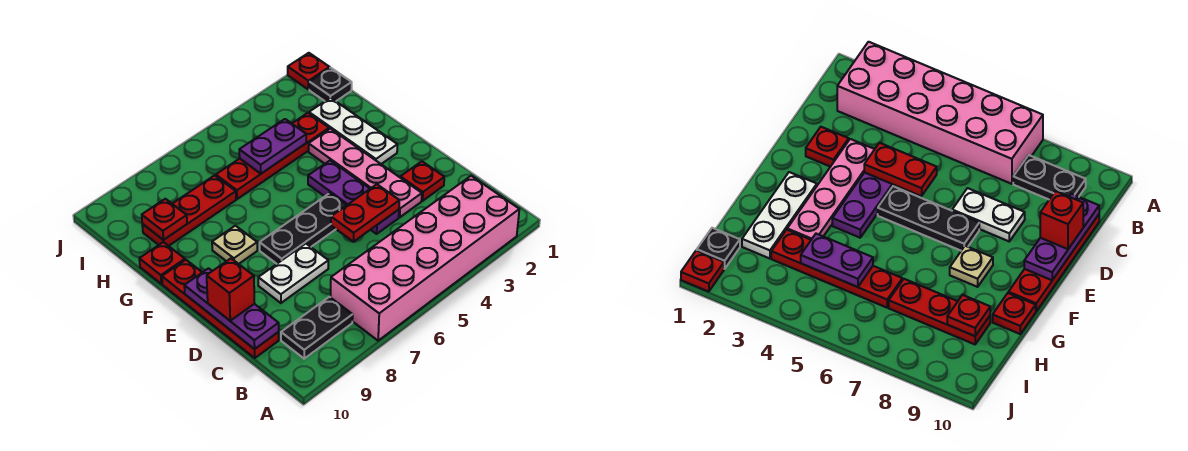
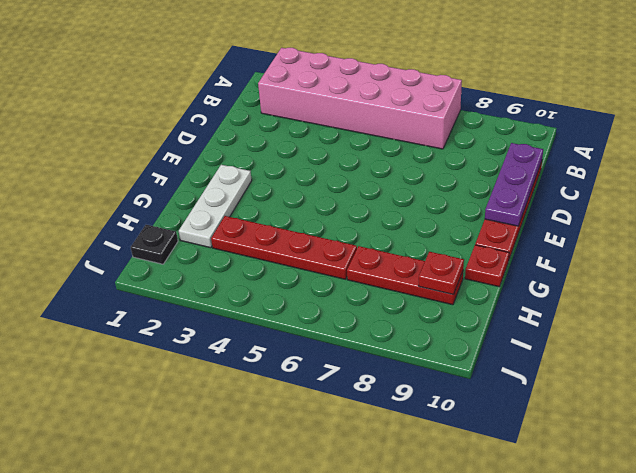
none -> black plate B8:B9 level 1
none -> red plate D2 level 1
none -> pink plate D3:G3 level 1

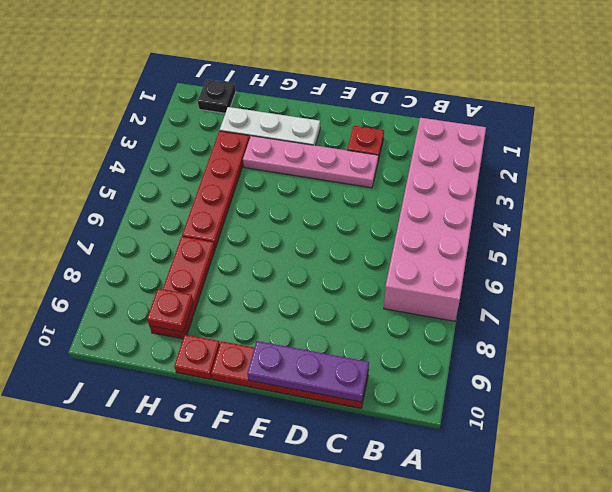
none -> black plate B8:B9 level 1
none -> purple plate D4:F4 level 1
none -> white plate D7:D8 level 1

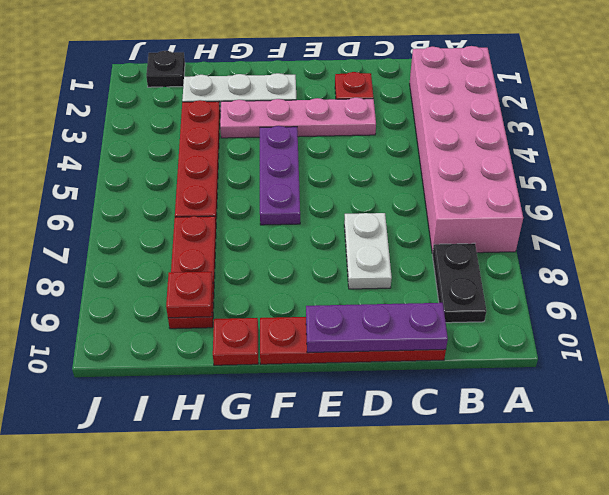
purple plate F4:F6 level 1 -> purple plate D4:F4 level 1
none -> black plate E5:E7 level 1
none -> tan plate F8 level 1
none -> red plate J1 level 1

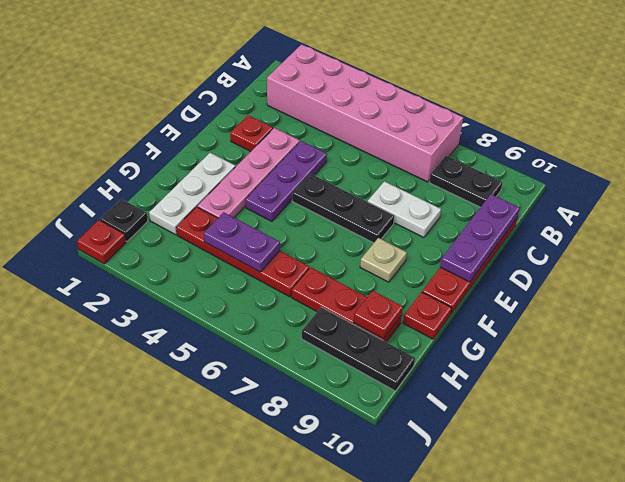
black plate I8:I10 level 1 -> none
none -> red plate D4:D5 level 2
none -> red brick D10 level 3

